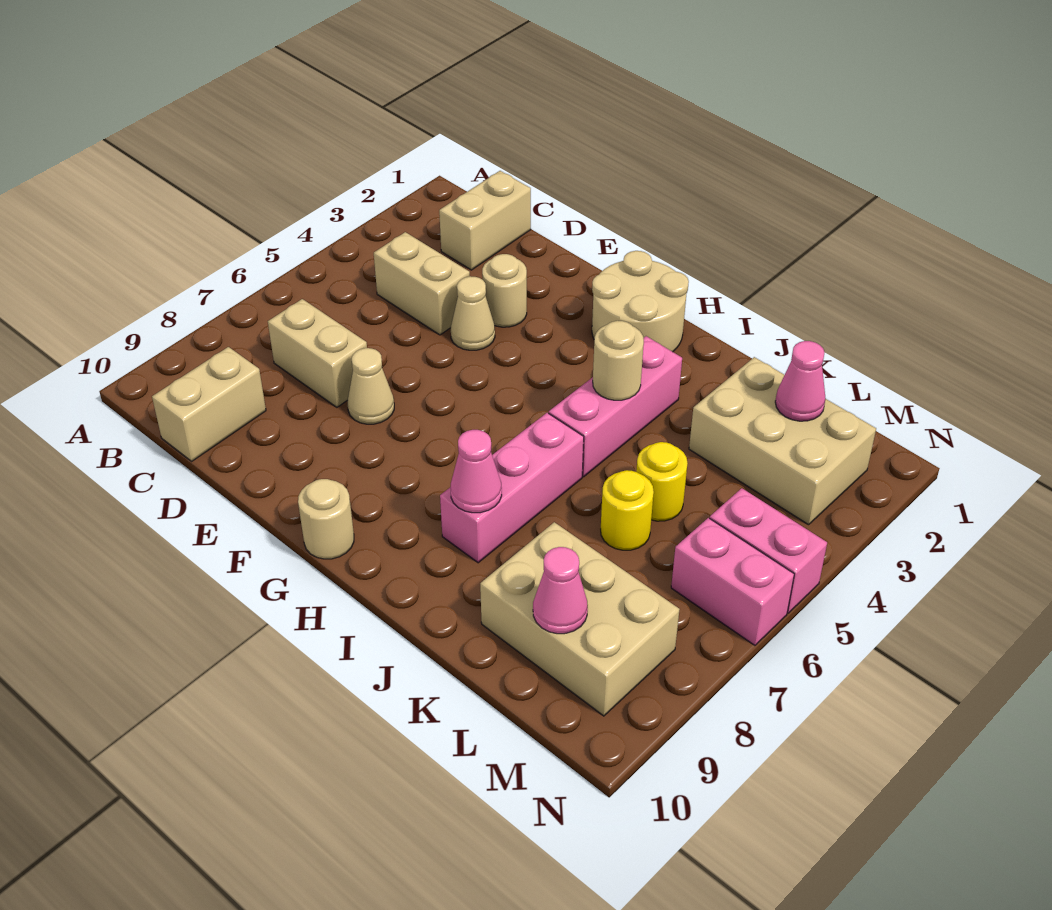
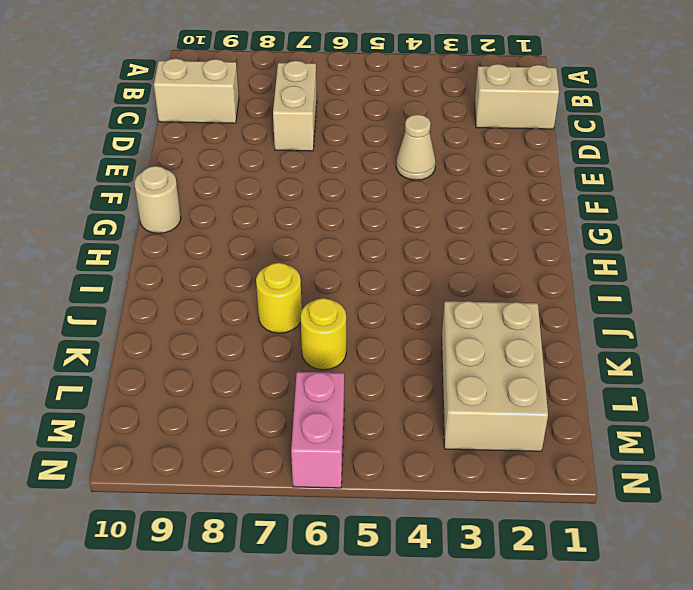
yellow round brick J7 level 1 -> yellow round brick K5 level 1
none -> tan brick C4:D4 level 1
none -> tan round brick E3 level 1
none -> tan cone E7 level 1

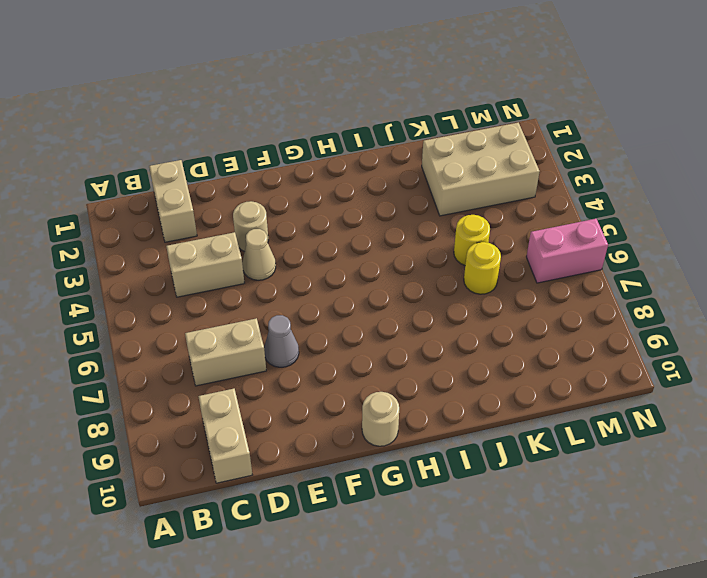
grey cone E7 level 1 -> tan cone E7 level 1
none -> tan round brick G1:H2 level 1
none -> pink brick I3:I5 level 1
none -> pink brick I6:I8 level 1

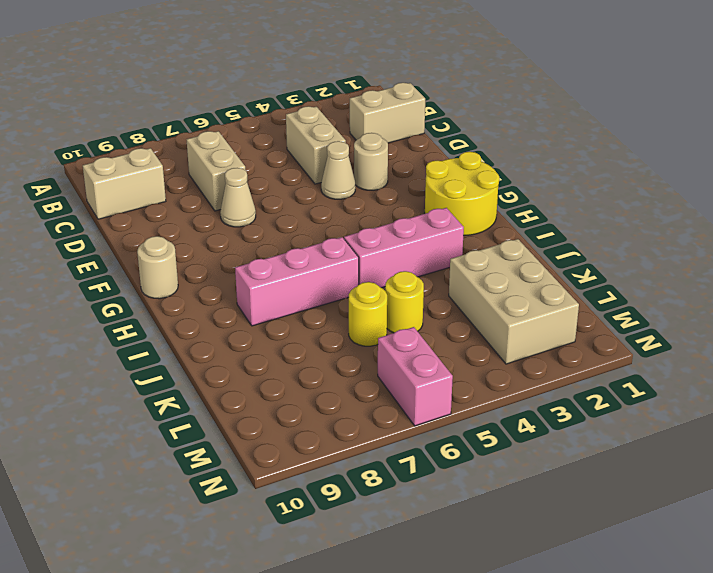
yellow round brick G1:H2 level 1 -> tan round brick G1:H2 level 1
none -> tan brick K8:M9 level 1
none -> pink brick M5:N5 level 1
none -> tan round brick I4 level 2

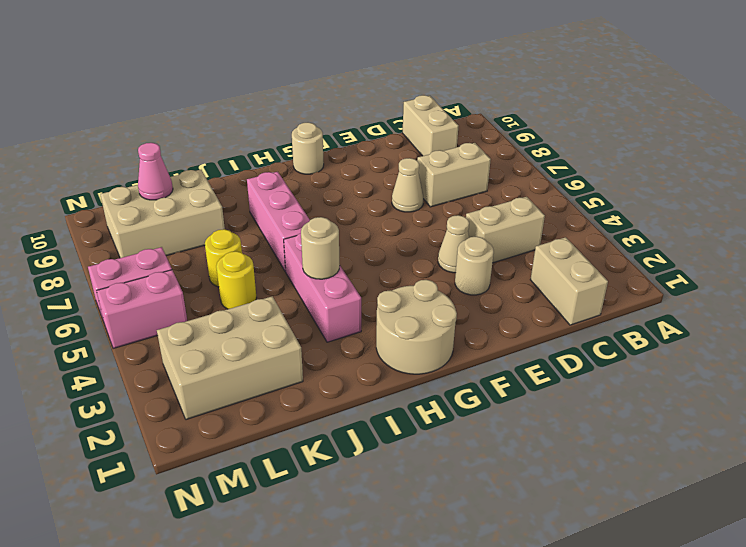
none -> pink cone I8 level 2
none -> pink cone L2 level 2

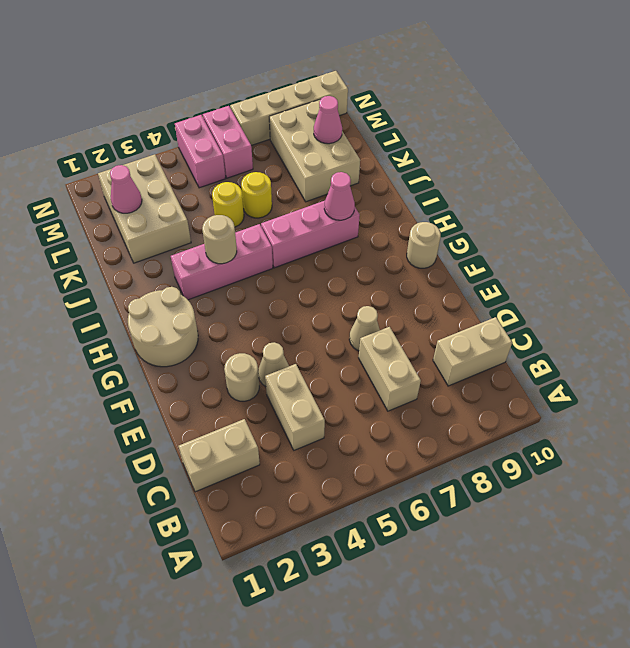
tan brick N7:N10 level 1 -> none

